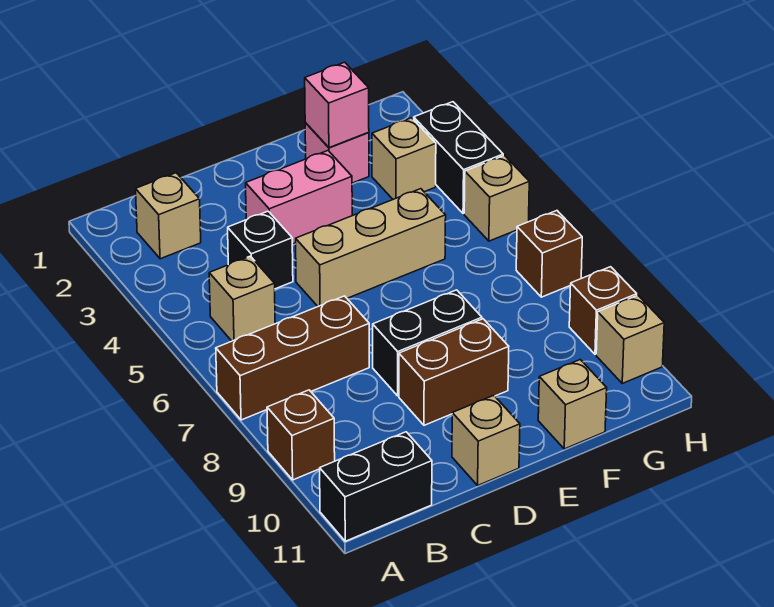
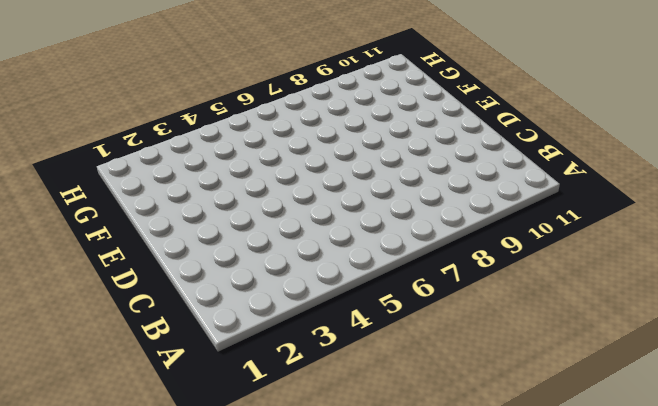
none -> brown brick A7:C7 level 1
none -> brown brick A9 level 1
none -> black brick A11:B11 level 1

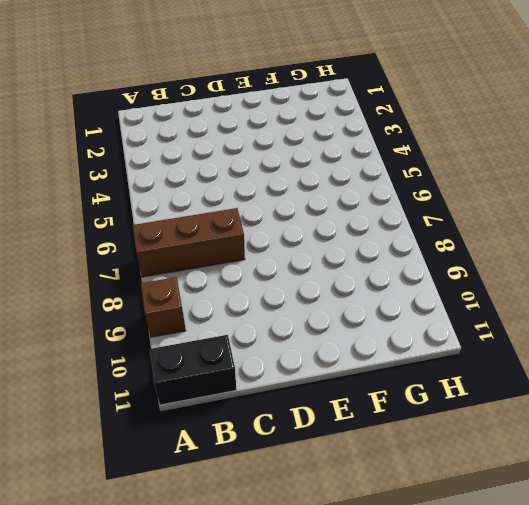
none -> tan brick B2 level 1
none -> tan brick B5 level 1
none -> black brick C4 level 1

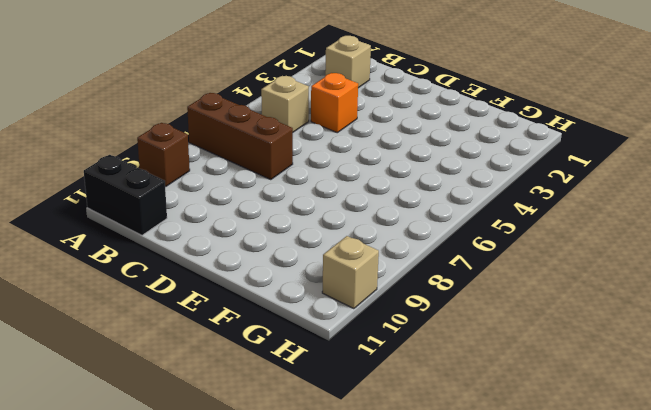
orange brick C4 level 1 -> black brick C4 level 1
none -> pink brick D3:E3 level 1
none -> tan brick D5:F5 level 1
none -> black brick D8:E8 level 1

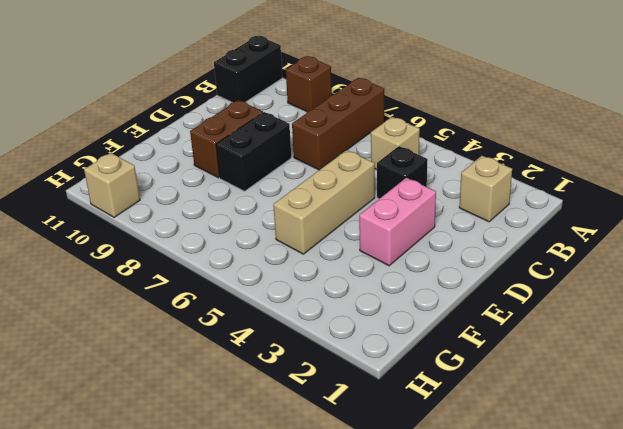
none -> tan brick D11 level 1
none -> pink brick F2 level 1
none -> tan brick F11 level 1

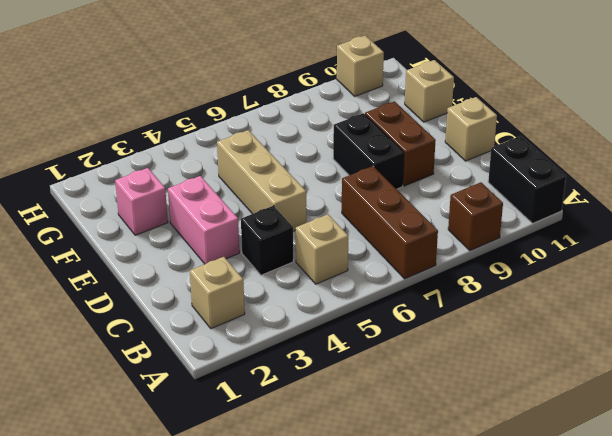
none -> tan brick G3 level 1
none -> black brick H3:H4 level 1
none -> tan brick H5 level 1

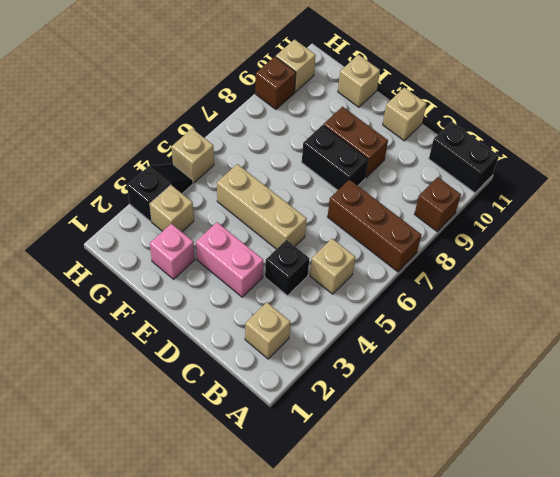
black slope H3:H4 level 1 top 3 -> black brick H3:H4 level 1
none -> brown brick H7 level 1
none -> pink brick F2 level 2

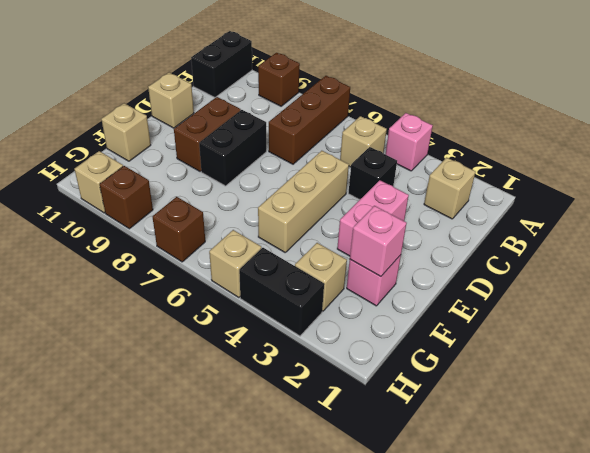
pink brick A4 level 1 -> none

